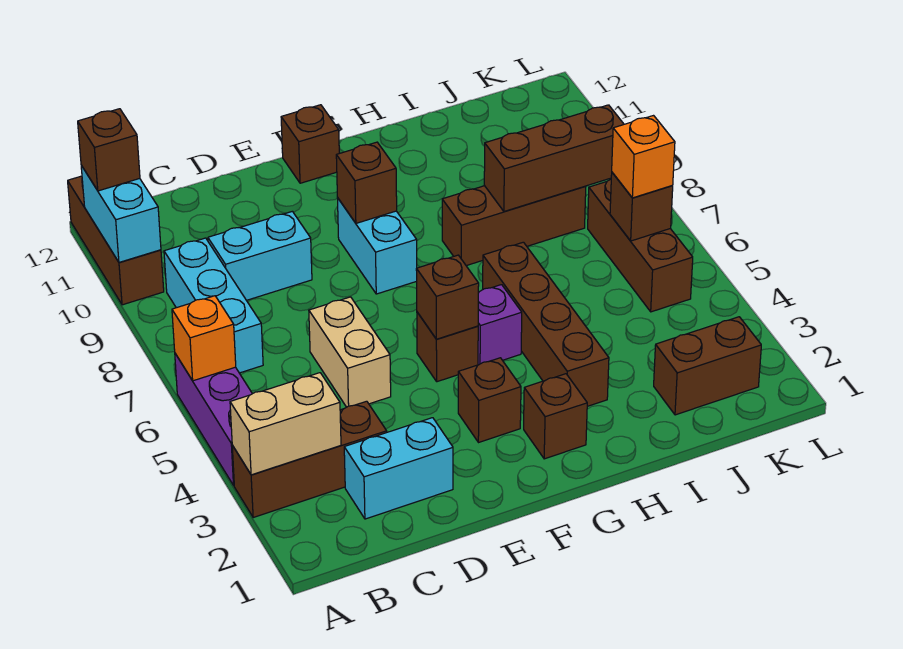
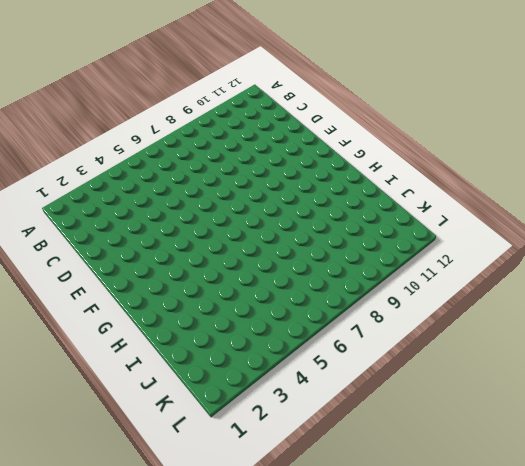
none -> brown brick A3:C3 level 1
none -> purple brick A4:A6 level 1
none -> brown brick A10:A12 level 1

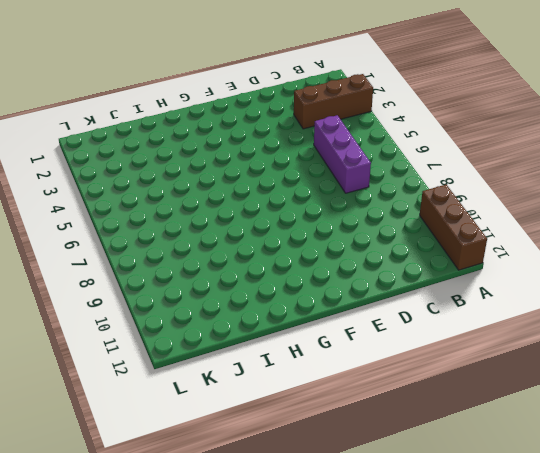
purple brick C5:C7 level 1 -> purple brick A4:A6 level 1
none -> cyan brick B7:B9 level 1
none -> cyan brick C2:D2 level 1
none -> cyan brick C9:D9 level 1

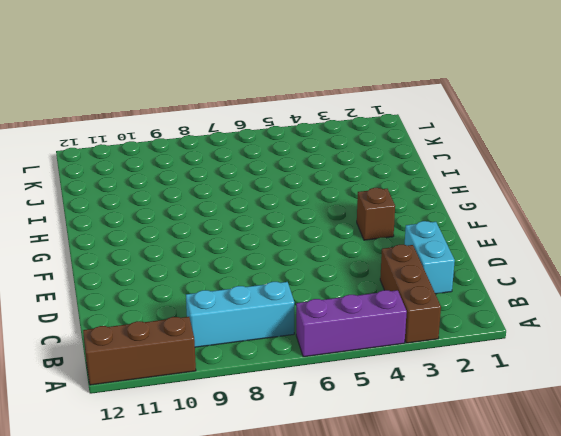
none -> cyan brick C9:D9 level 1
none -> tan brick D5:D6 level 1
none -> brown brick F5 level 1

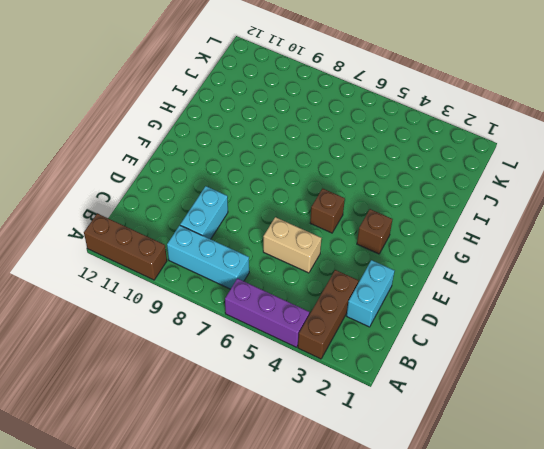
none -> cyan brick F8:F9 level 1
none -> brown brick F12 level 1
none -> brown brick G2 level 1

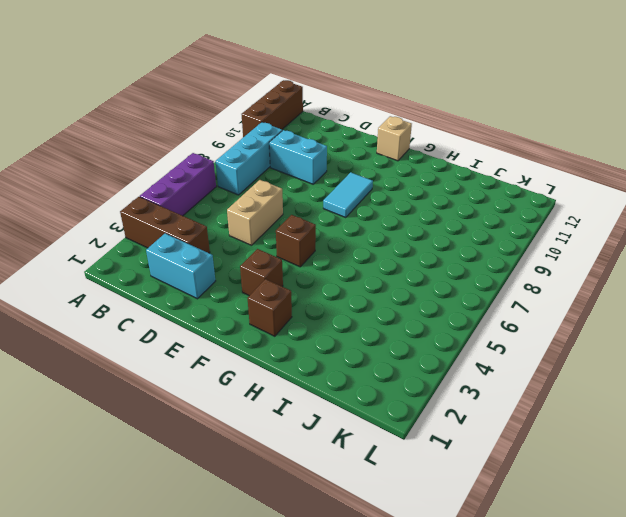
cyan tile F8:F9 level 1 -> cyan brick F8:F9 level 1
tan brick F12 level 1 -> brown brick F12 level 1
none -> purple brick G5 level 1
none -> brown brick H3:H6 level 1
none -> brown brick H8:J8 level 1

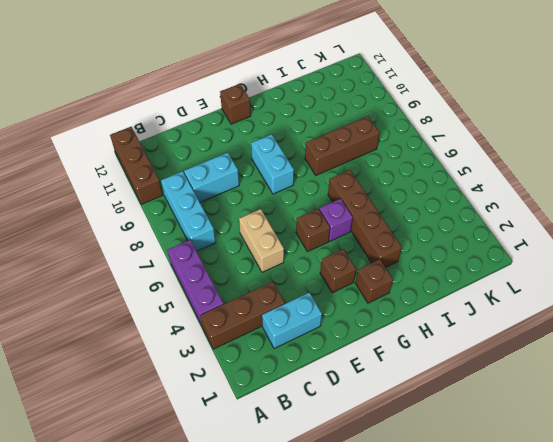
none -> brown brick J2:K2 level 1
none -> brown brick K5:K7 level 1
none -> tan brick A3:B3 level 2

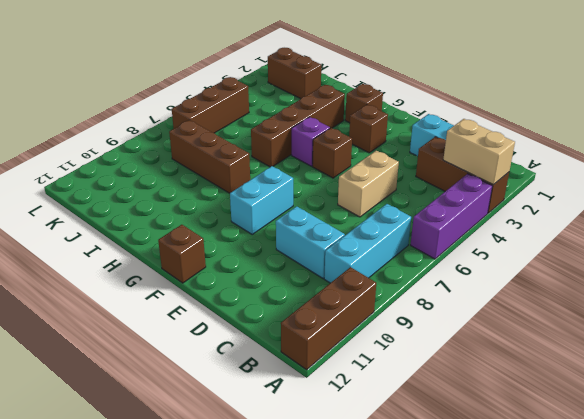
none -> orange brick A6 level 2
none -> cyan brick A10:A11 level 2
none -> brown brick F5 level 2

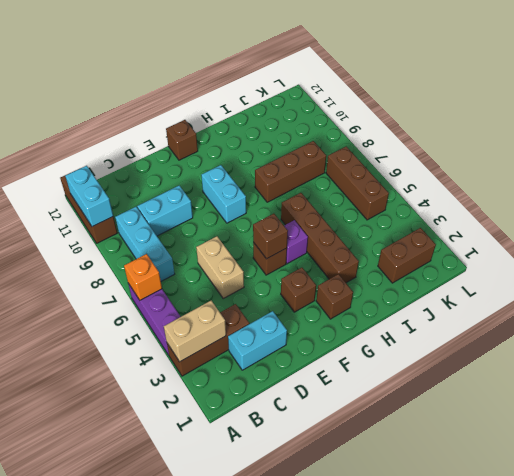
none -> brown brick F9 level 2
none -> brown brick I8:K8 level 2
none -> brown brick K6 level 2

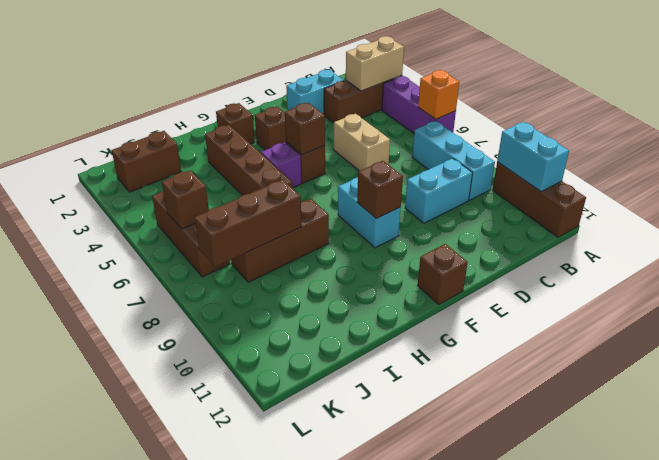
none -> brown brick A11 level 3
none -> orange brick K6 level 3

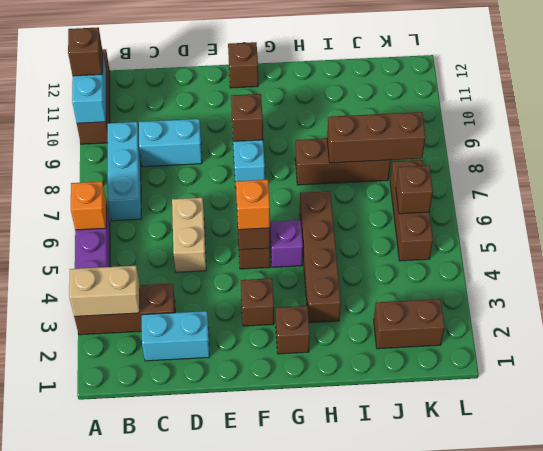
orange brick F5 level 3 -> orange brick K6 level 3

